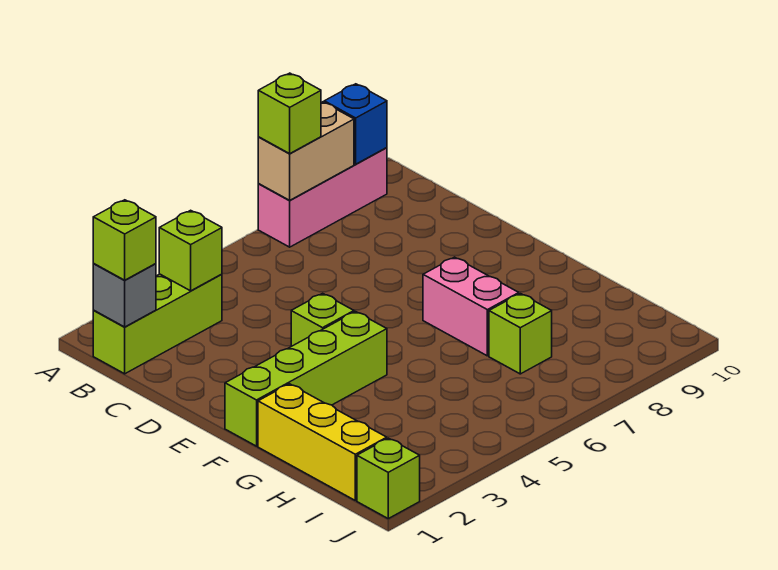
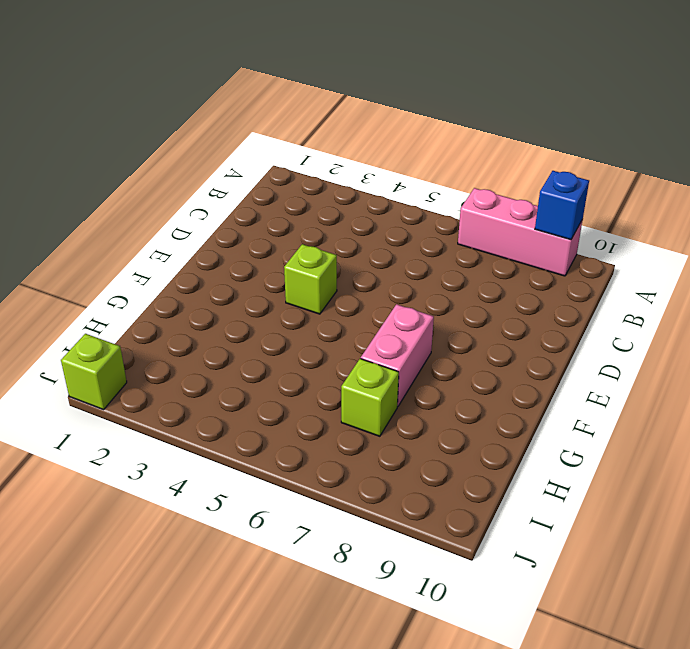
none -> lime brick B1:B3 level 1
none -> lime brick F1:F4 level 1
none -> yellow brick G1:I1 level 1

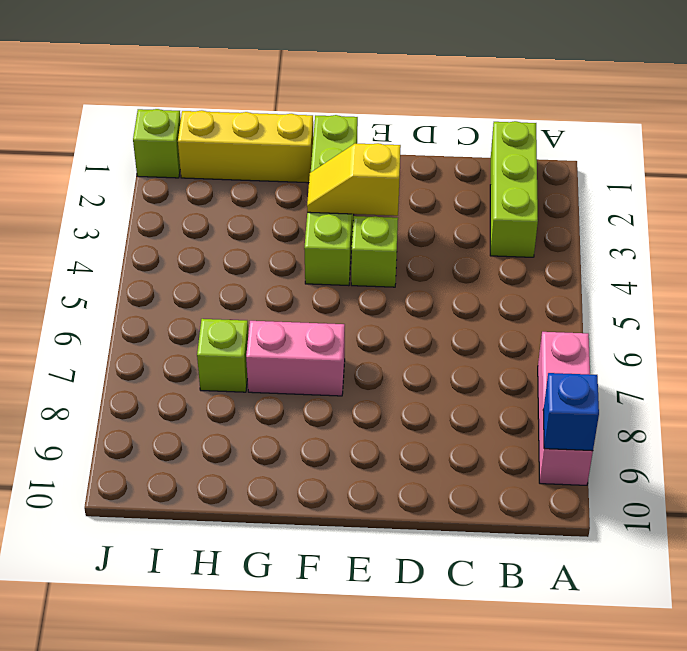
yellow slope E3:F3 level 2 top E -> none
none -> tan brick A7:A8 level 2
none -> grey brick B1 level 2
none -> lime brick B3 level 2

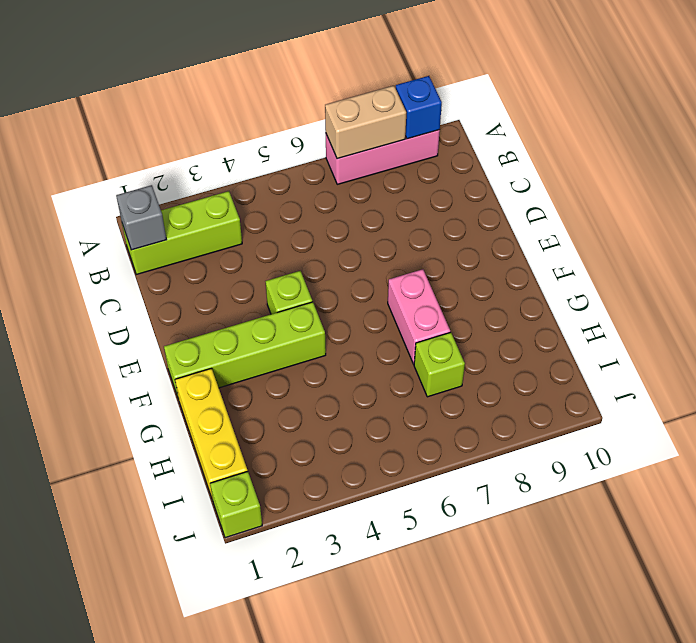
none -> lime brick B3 level 2
none -> lime brick A7 level 3
none -> lime brick B1 level 3

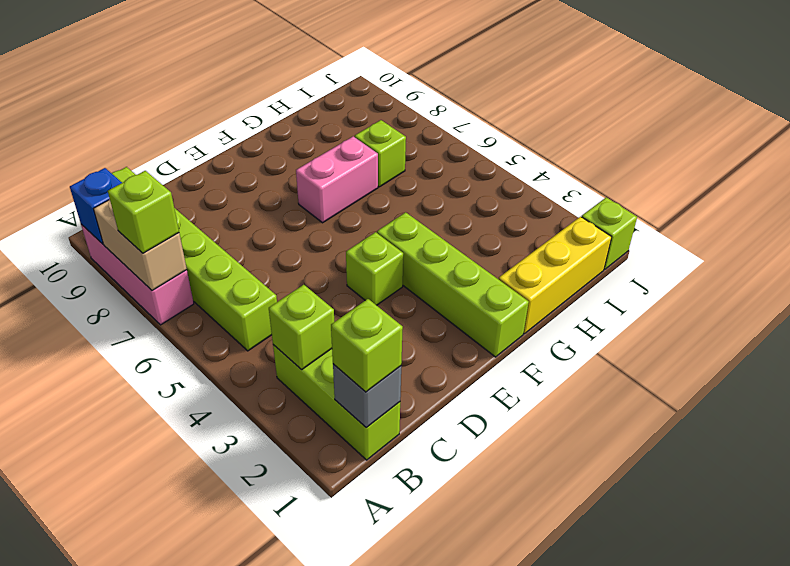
lime brick B5:B10 level 1 -> none

